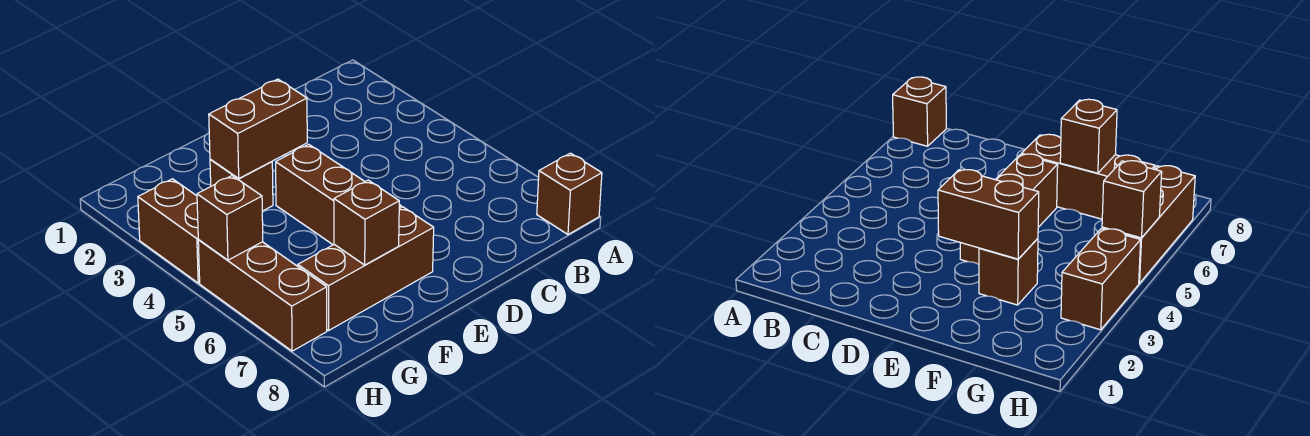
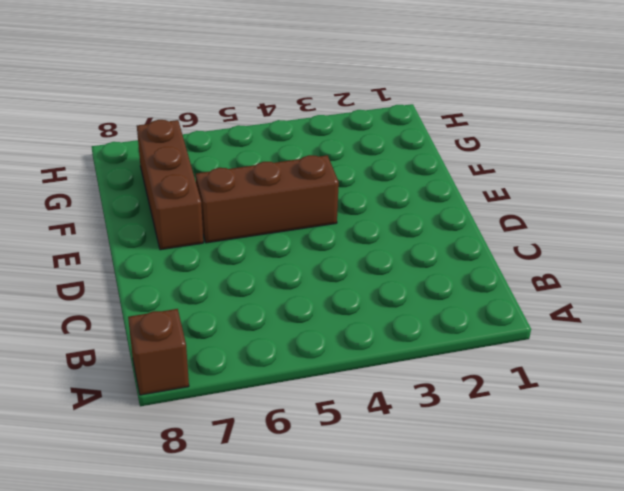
none -> brown brick F3 level 1
none -> brown brick H3:H4 level 1

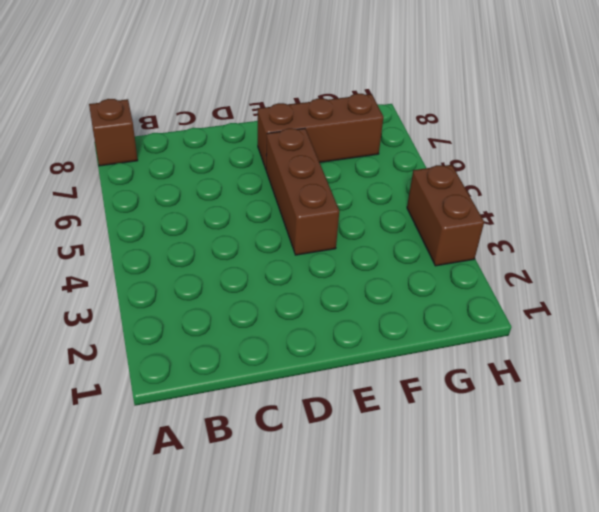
none -> brown brick F3 level 1
none -> brown brick H5:H7 level 1

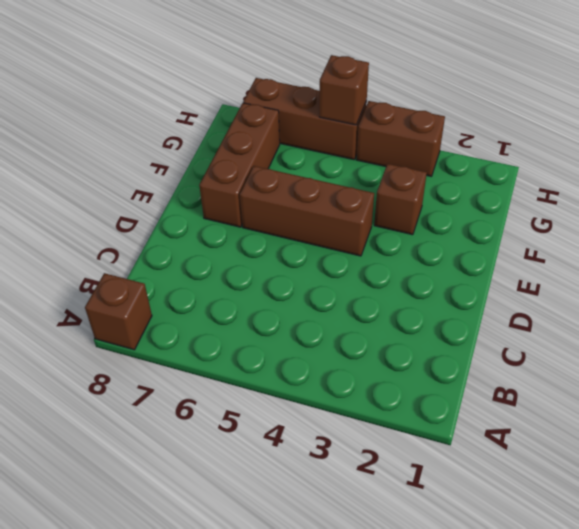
none -> brown brick E3:F3 level 2
none -> brown brick F7 level 2

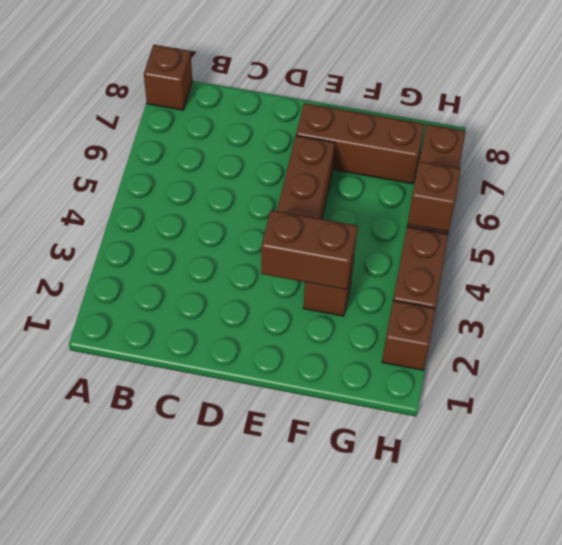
brown brick H2 level 1 -> brown brick F7 level 2

